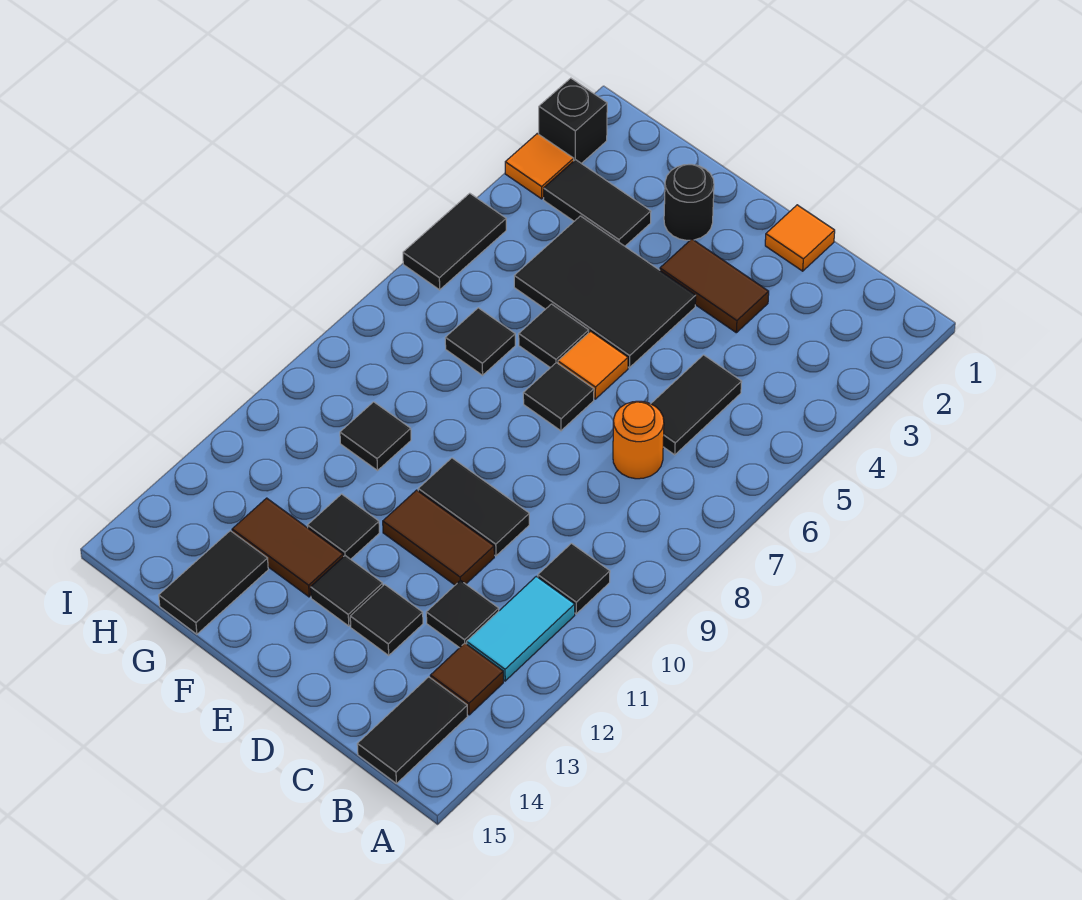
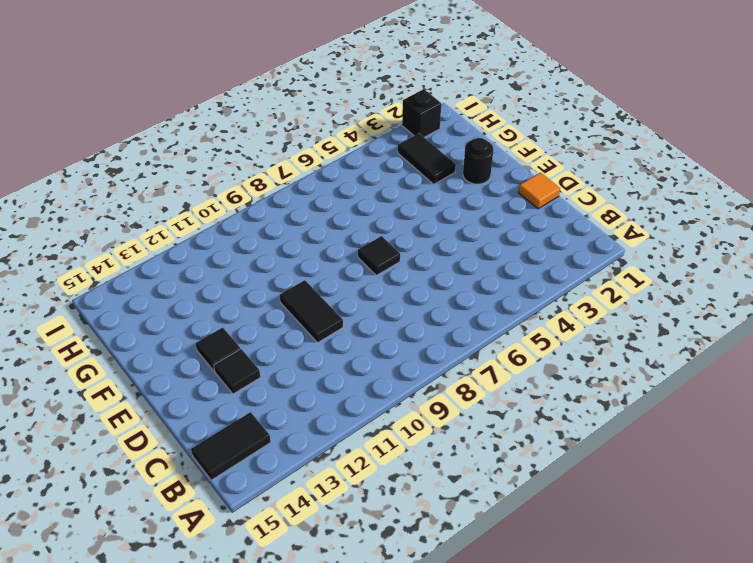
none -> black tile B10 level 1
none -> cyan tile B11:B12 level 1
none -> brown tile B13 level 1

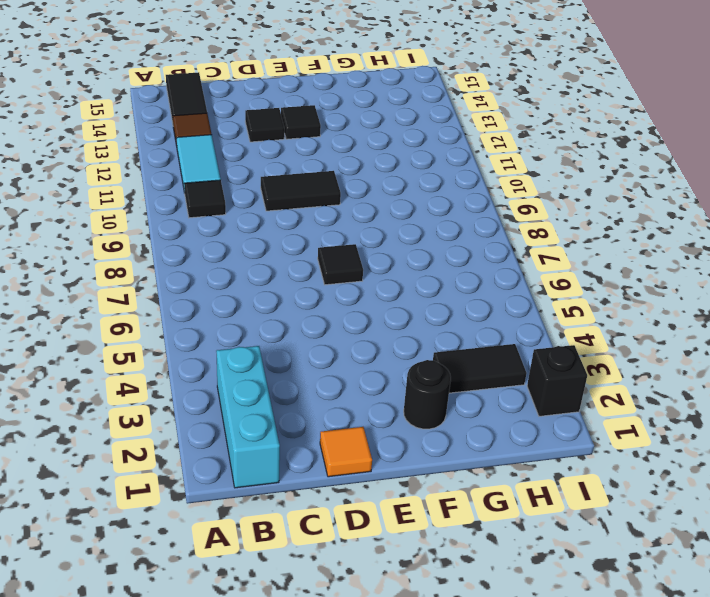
cyan brick B1:B3 level 1 -> none
none -> black tile C5:C6 level 1
none -> orange round brick C7 level 1
none -> black tile C12 level 1

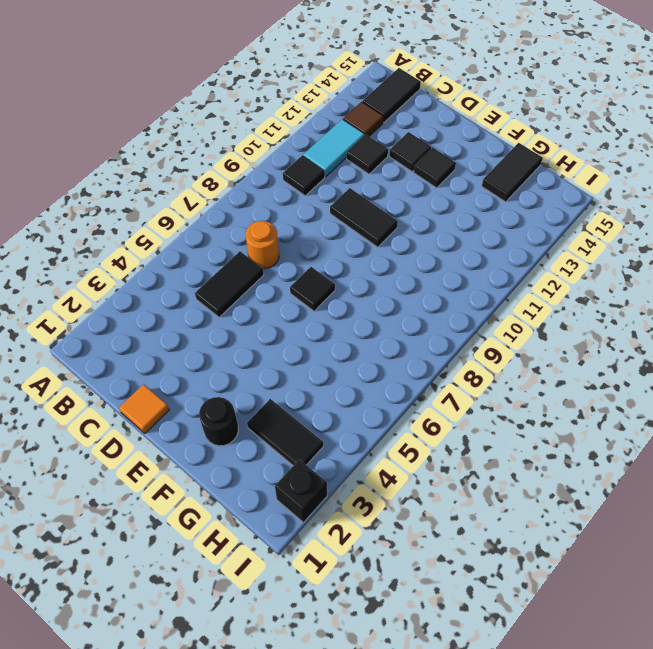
none -> brown tile D3:E3 level 1
none -> brown tile D11:E11 level 1
none -> black tile E4:G5 level 1

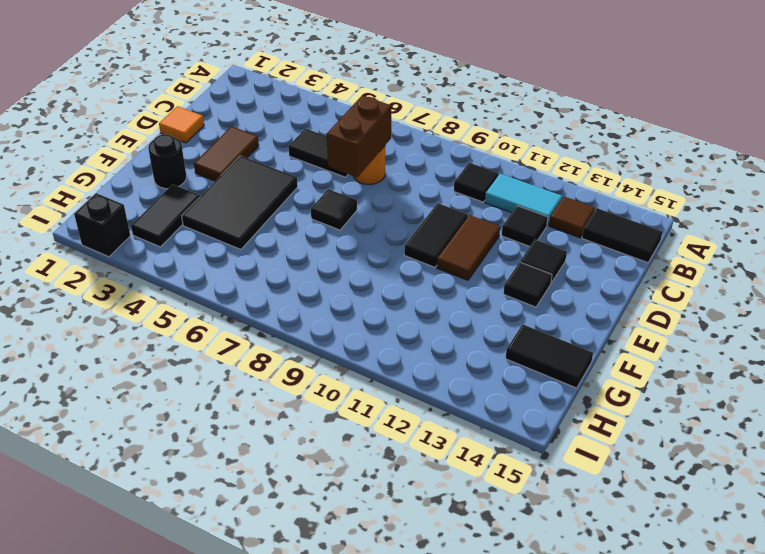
brown brick C7:D7 level 2 -> none
none -> orange tile E6 level 1
none -> black tile F6 level 1
none -> black tile F12 level 1

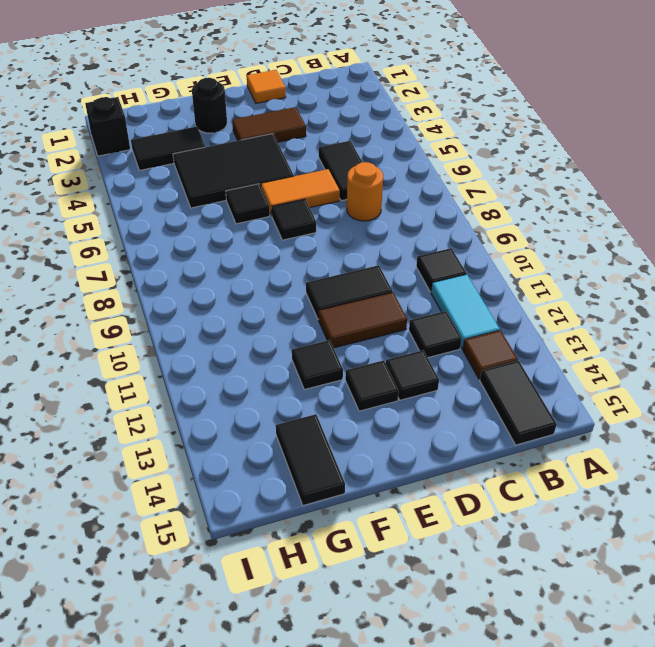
orange tile D6:E6 level 1 -> orange tile E6 level 1
none -> brown tile F13:G13 level 1
none -> black tile G7 level 1
none -> black tile G10 level 1

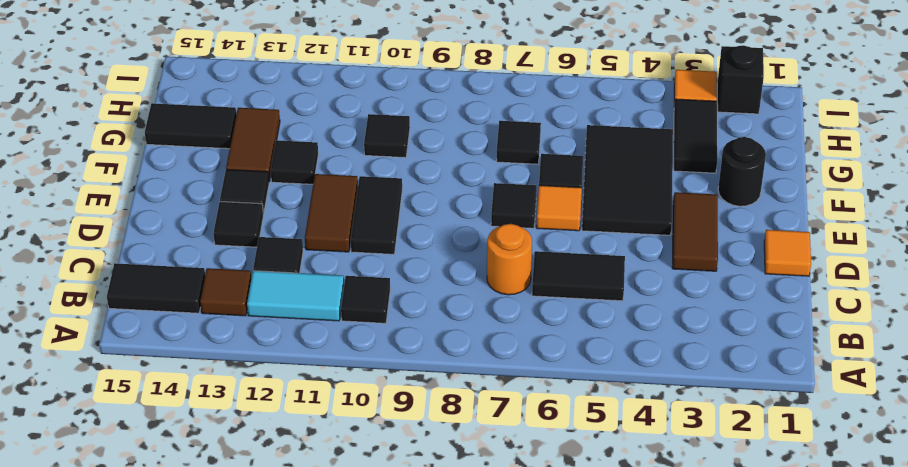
none -> black tile I5:I6 level 1

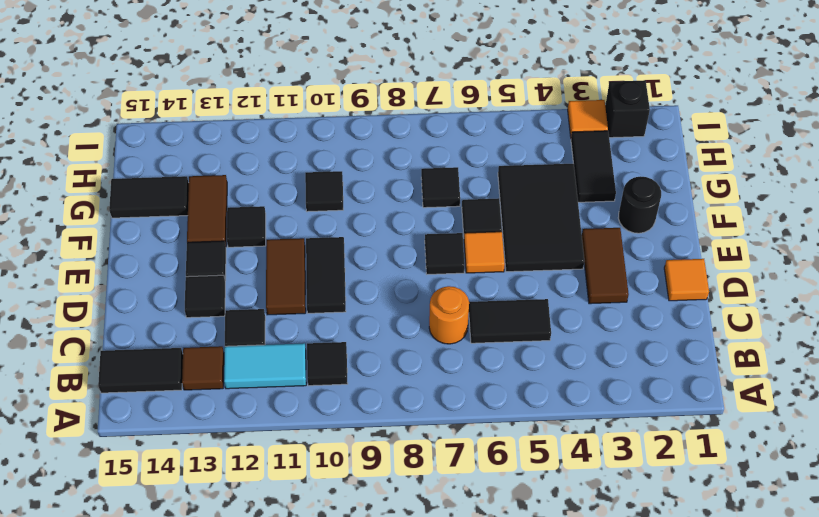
none -> black tile I5:I6 level 1

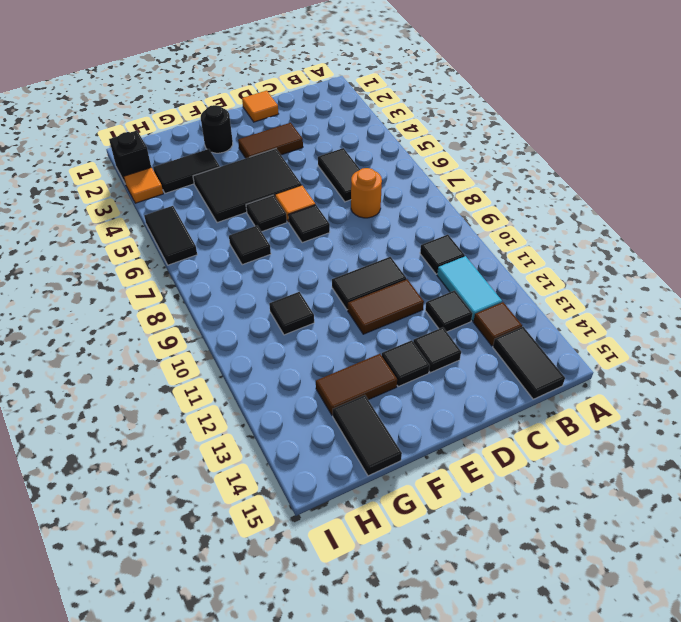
none -> black tile F12 level 1

